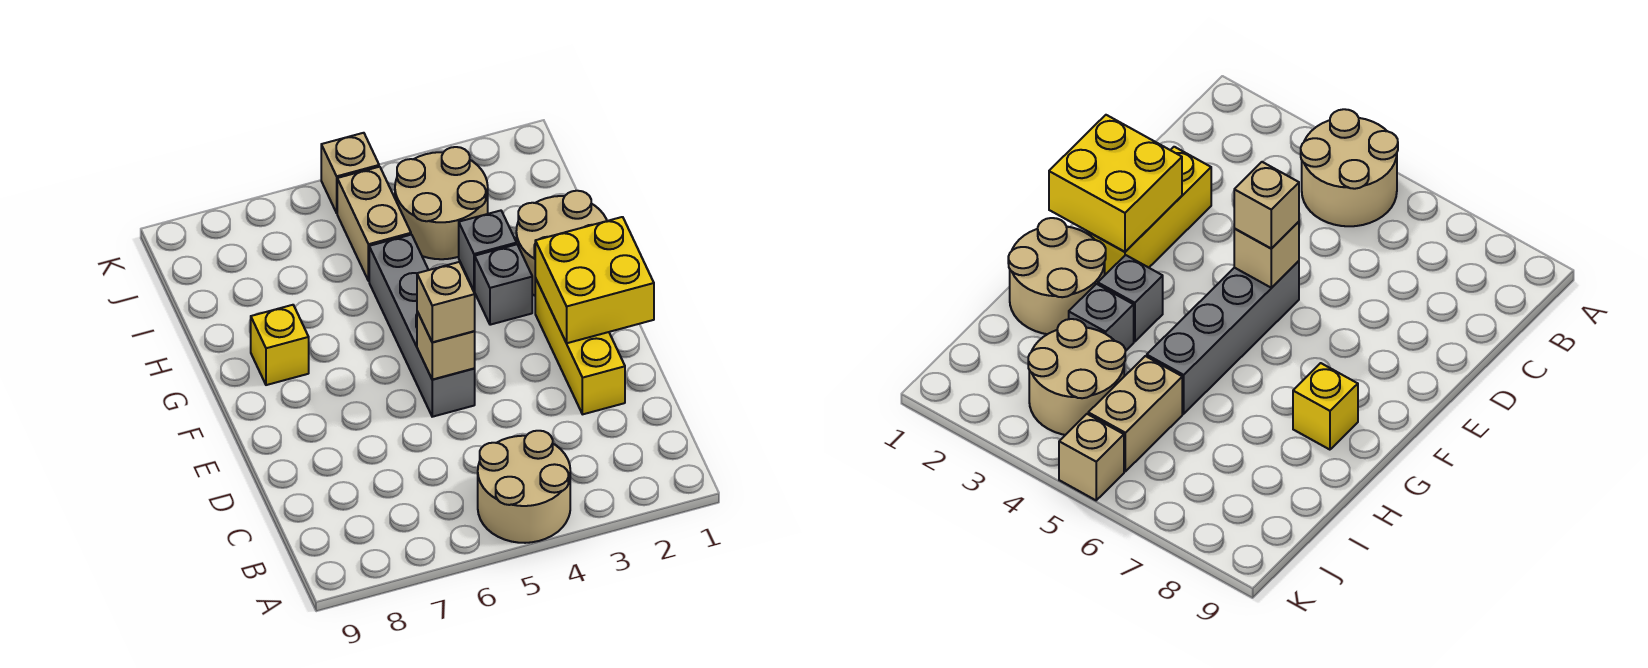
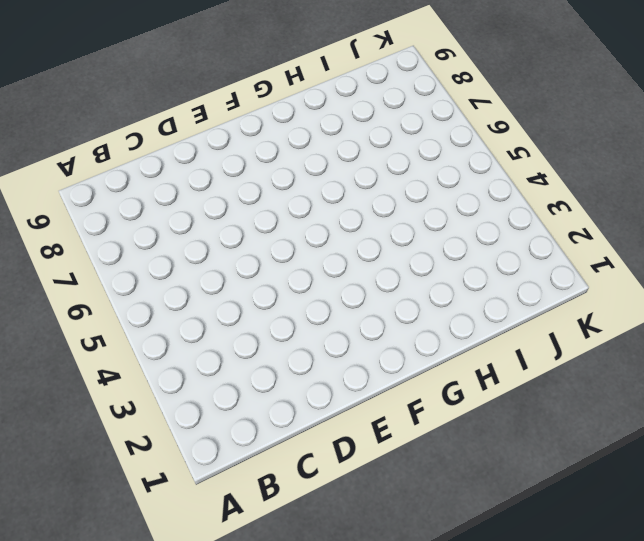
none -> tan round brick A4:B5 level 1
none -> yellow brick D2:F2 level 1
none -> grey brick E5:H5 level 1

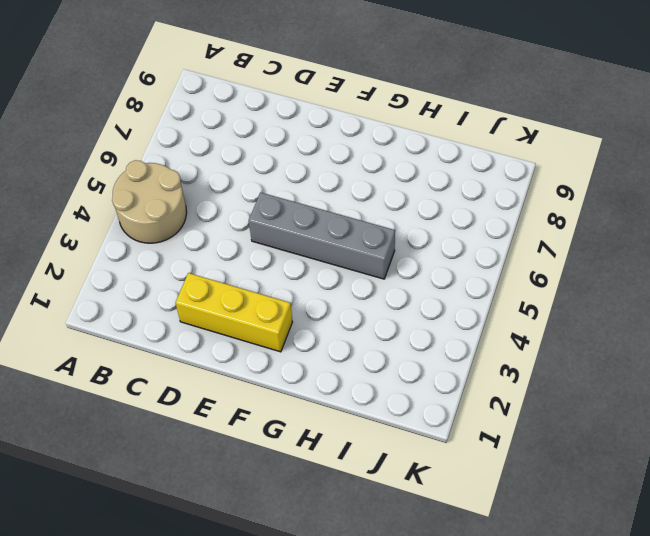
none -> tan round brick G1:H2 level 1
none -> grey brick G3 level 1
none -> yellow brick G8 level 1

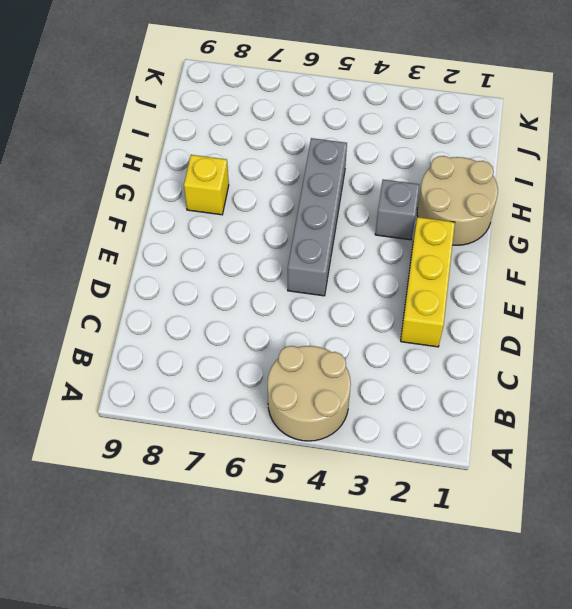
none -> grey brick H3 level 1
none -> tan round brick I3:J4 level 1
none -> tan brick I5:J5 level 1

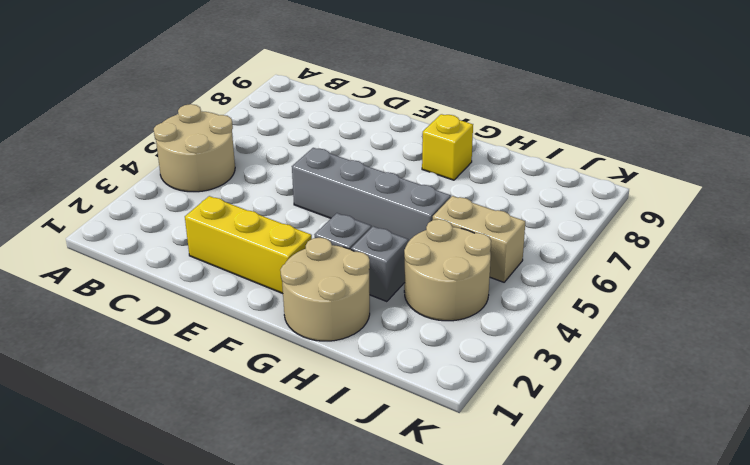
none -> tan brick K5 level 1
none -> yellow brick E1:F2 level 2
none -> tan brick E5 level 2

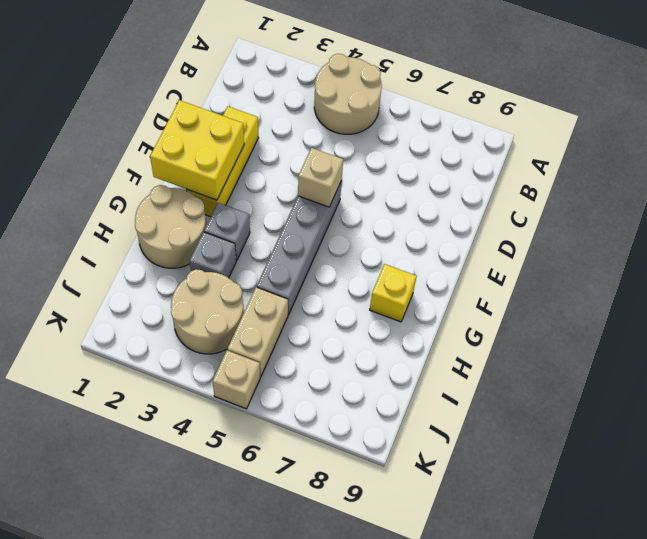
none -> tan brick E5 level 3

